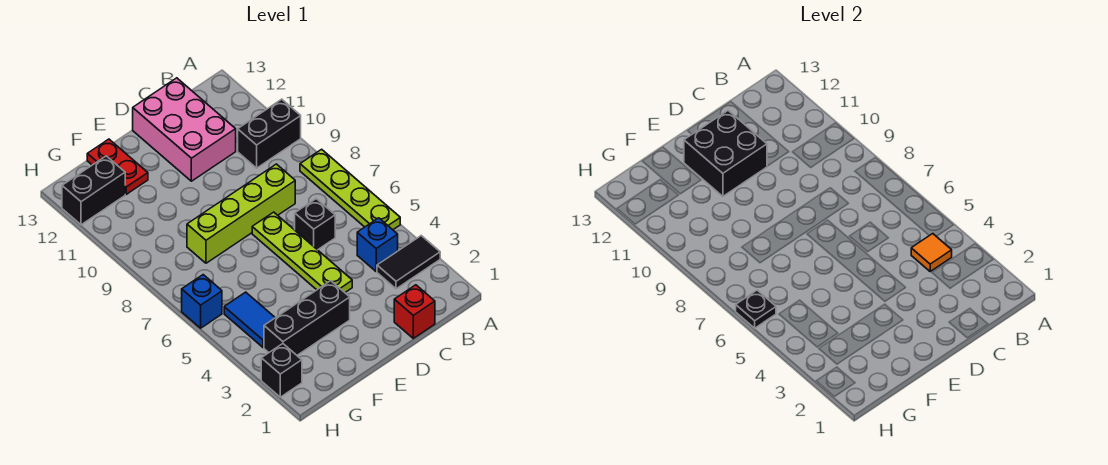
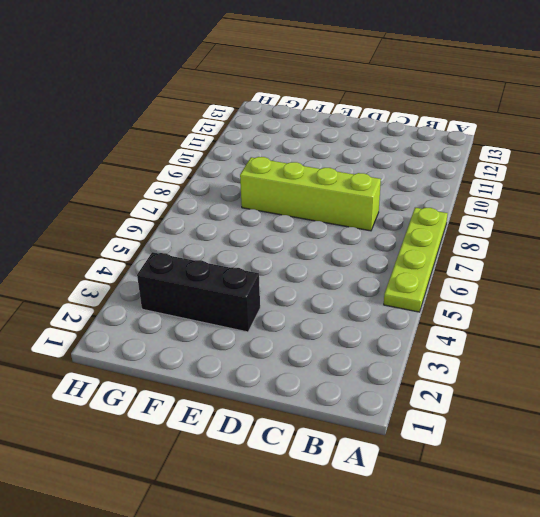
none -> black tile A3:B3 level 1
none -> black brick A10:B10 level 1
none -> blue brick B4 level 1

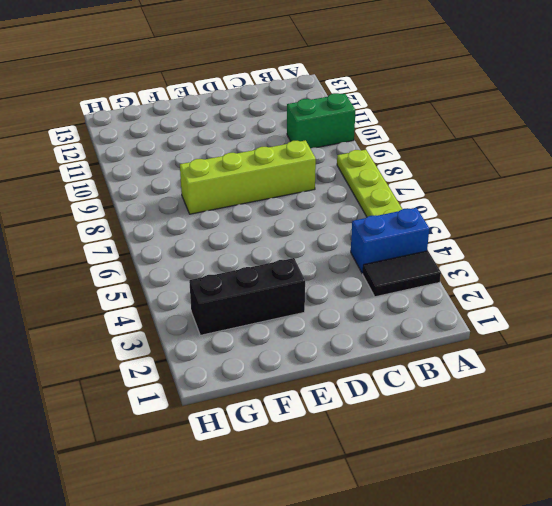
blue brick A4:B4 level 1 -> blue brick B4 level 1
green brick A10:B10 level 1 -> black brick A10:B10 level 1
none -> red brick C1 level 1
none -> black brick C6 level 1
none -> pink brick C11:D13 level 1

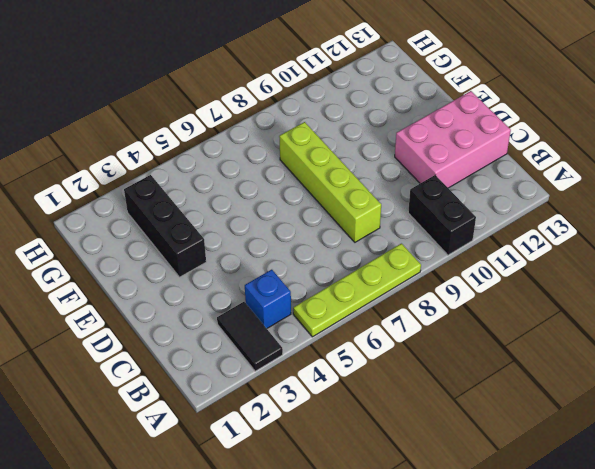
none -> red brick C1 level 1
none -> black brick C6 level 1
none -> lime plate D4:D7 level 1

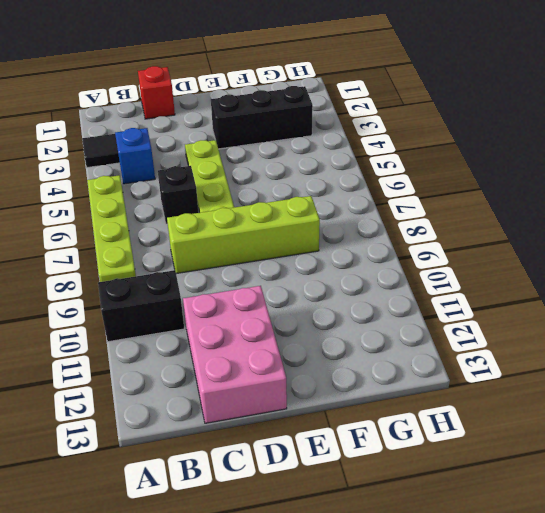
none -> red plate F12:F13 level 1
none -> blue tile G4:G5 level 1
none -> black brick G12:H12 level 1

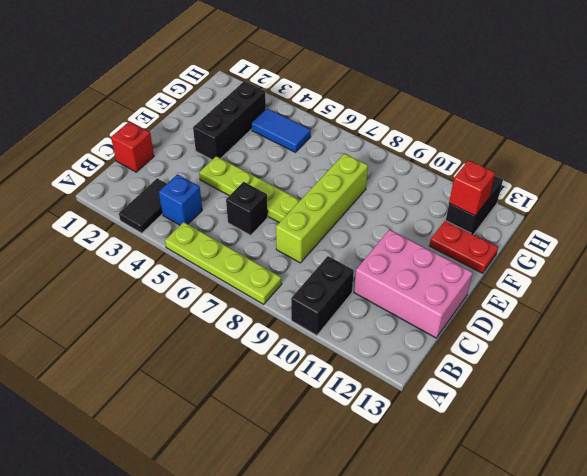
red brick G12 level 2 -> none
none -> black brick H2 level 1
none -> blue brick H6 level 1
none -> orange tile B4 level 2

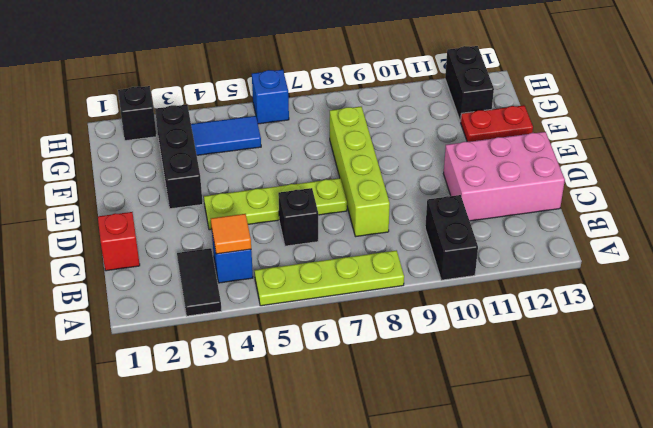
none -> black brick D11:E12 level 2
none -> black plate H6 level 2

